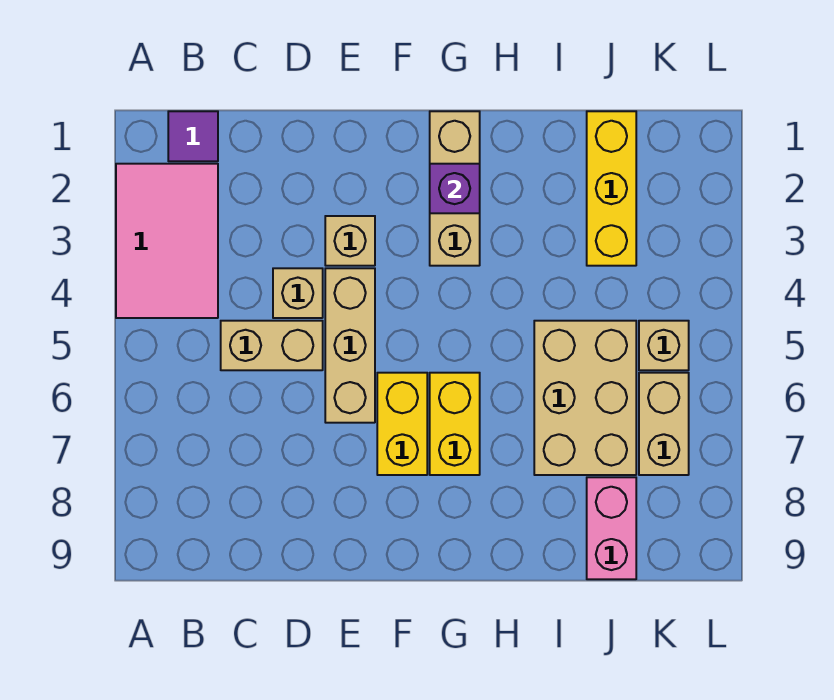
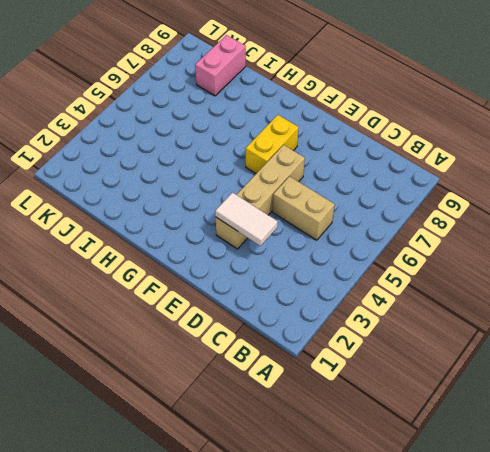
white tile D3:E3 level 2 -> none
none -> pink tile A2:B4 level 1
none -> purple tile B1 level 1
none -> tan brick D4 level 1

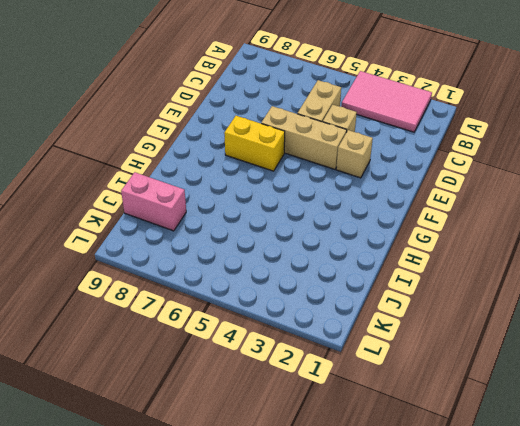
none -> purple tile B1 level 1
none -> tan brick G1:G3 level 1
none -> yellow brick G6:G7 level 1

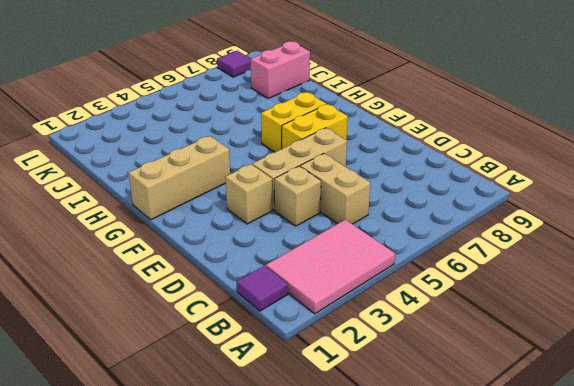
purple tile L8 level 1 -> none
none -> tan brick I5:J7 level 1
none -> yellow brick J1:J3 level 1
none -> tan brick K5 level 1

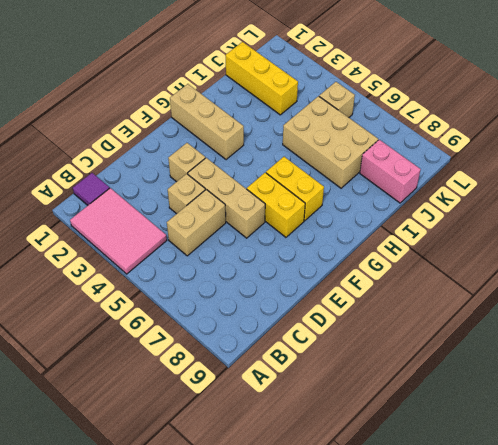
none -> tan brick K6:K7 level 1
none -> purple brick G2 level 2

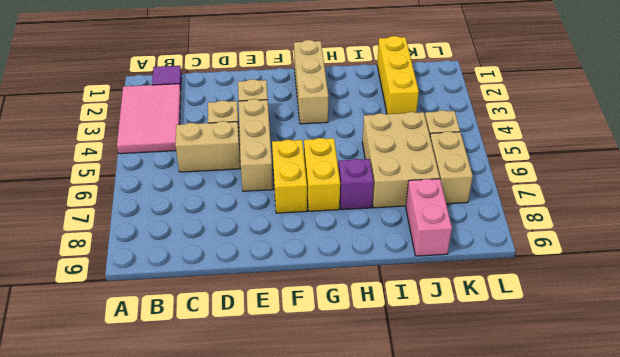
purple brick H7 level 1 -> purple brick G2 level 2

